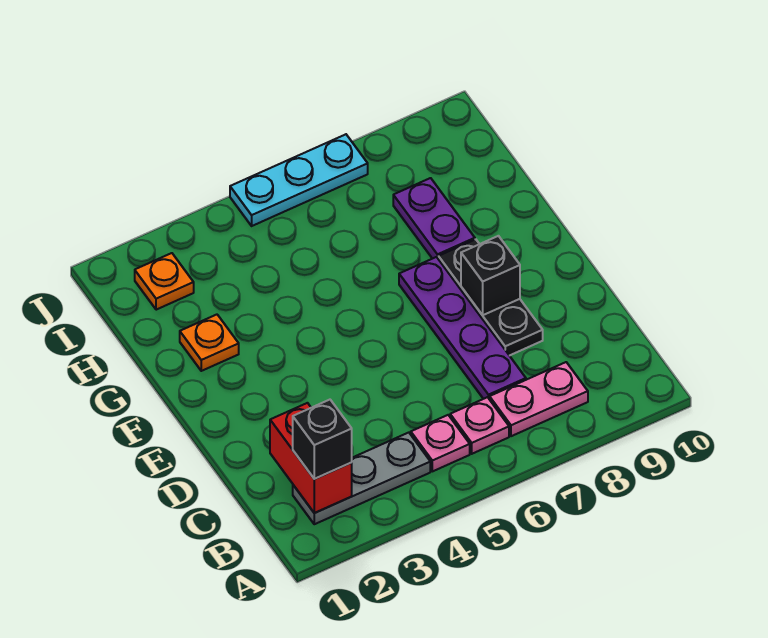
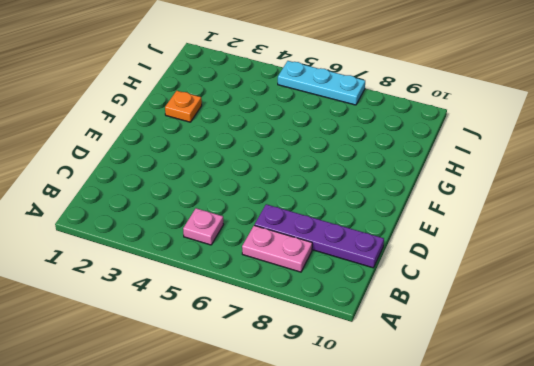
purple plate C7:C10 level 1 -> purple plate C7:F7 level 1
none -> grey plate B2:B4 level 1
none -> pink plate B6 level 1
none -> black plate D8:F8 level 1

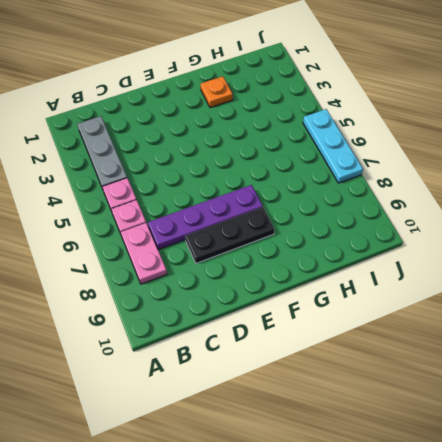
none -> purple plate G8:H8 level 1
none -> orange plate I2 level 1
none -> red brick B2:C2 level 2

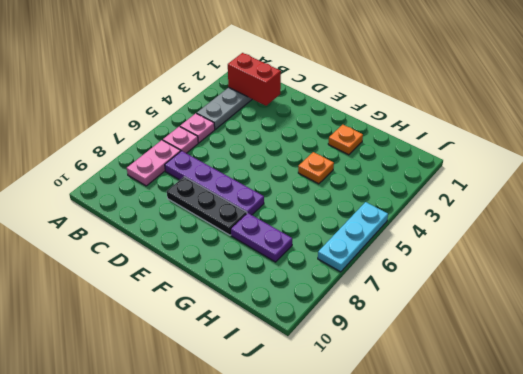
orange plate G4 level 1 -> orange plate I2 level 1
none -> black brick E8 level 2
none -> black brick B2 level 3

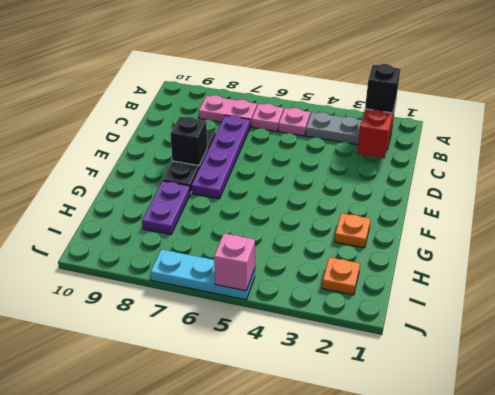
pink brick J5 level 2 -> none

